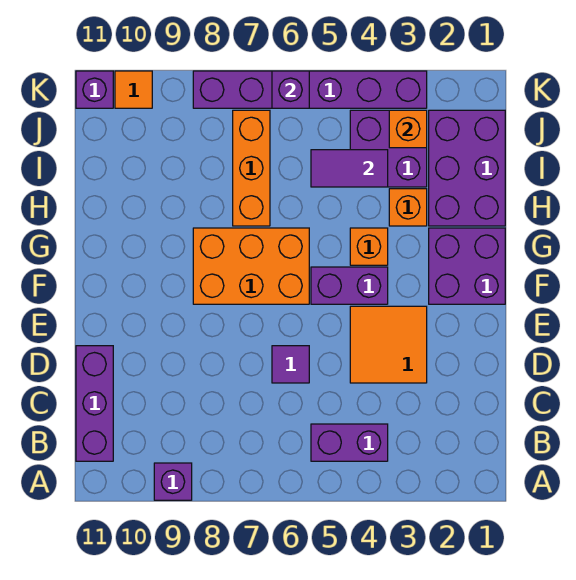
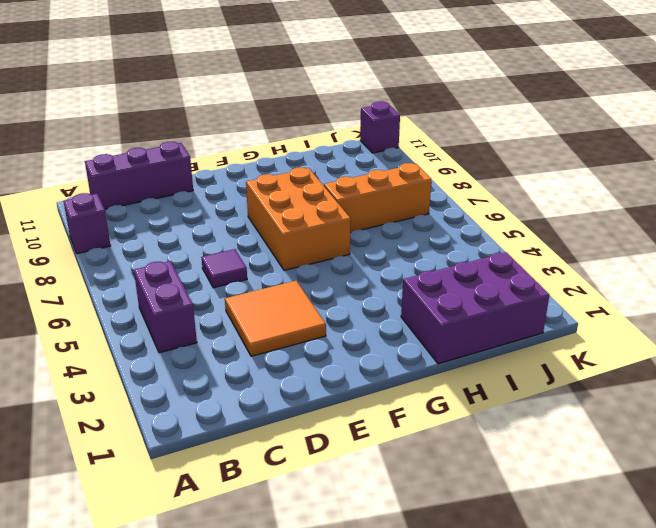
none -> purple brick F1:G2 level 1
none -> purple brick F4:F5 level 1
none -> orange brick G4 level 1

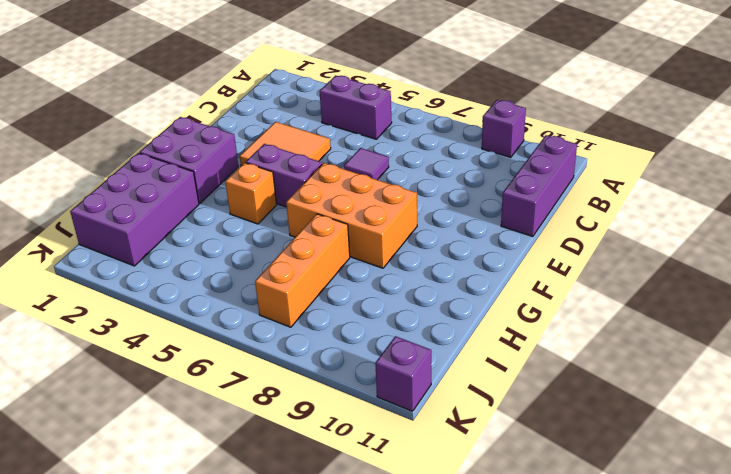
none -> orange brick H3 level 1
none -> purple brick I3:J4 level 1
none -> purple brick K3:K8 level 1

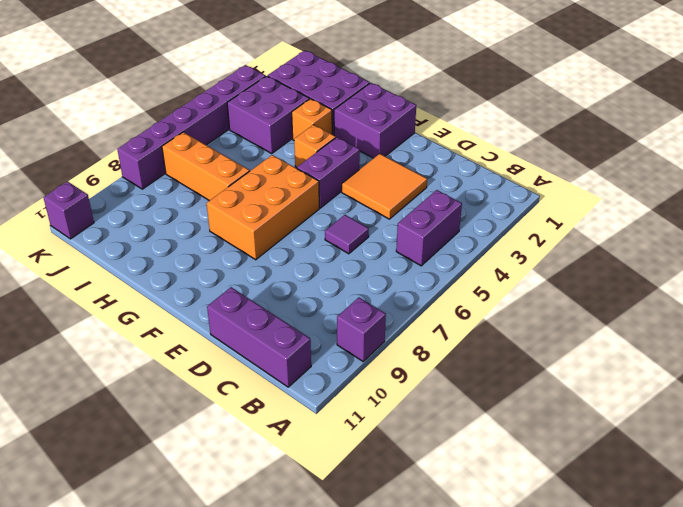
none -> orange tile K10 level 1
none -> purple tile I4:I5 level 2
none -> orange brick J3 level 2

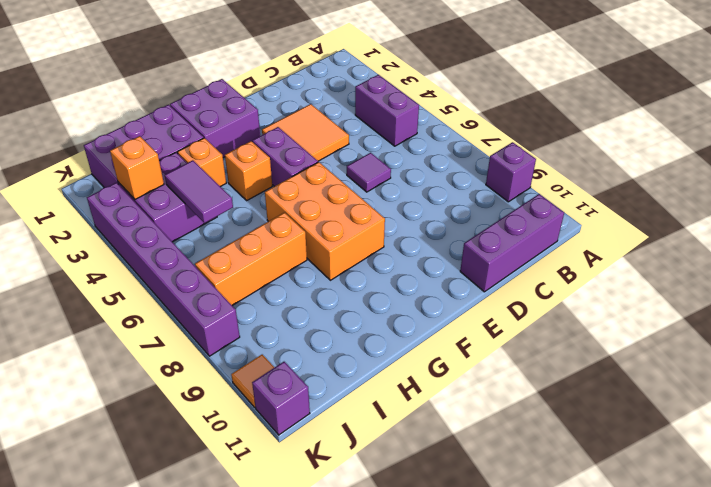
none -> purple brick K6 level 2

